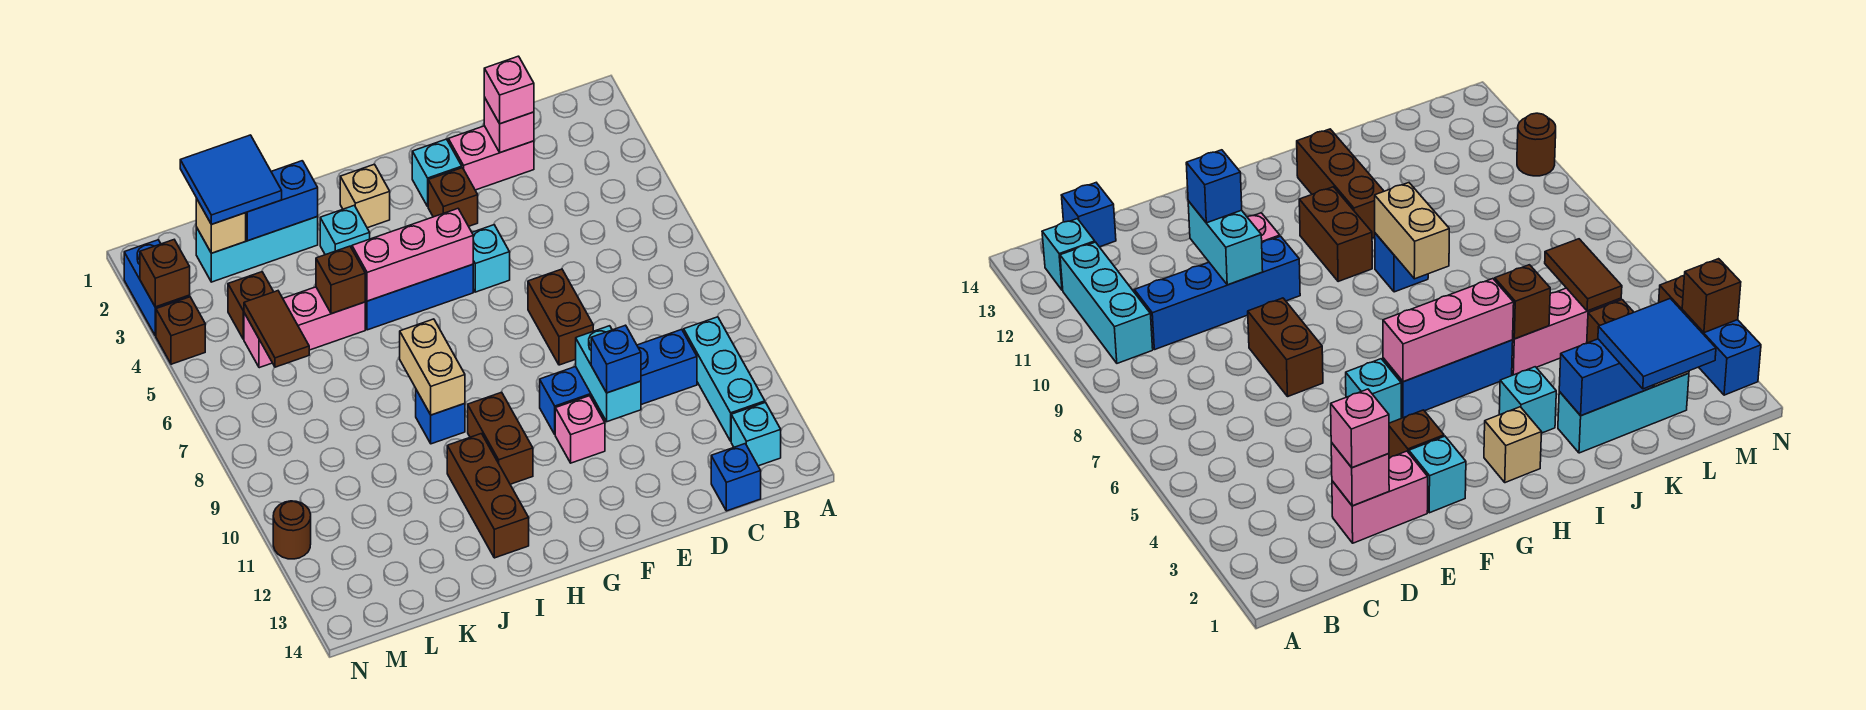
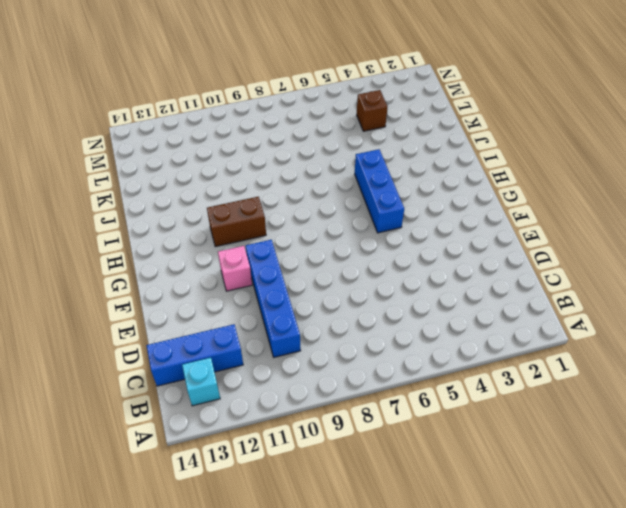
blue brick C12:C14 level 1 -> blue brick C14 level 1
none -> cyan brick B10:B12 level 1
none -> pink brick D2:E2 level 1
none -> brown brick E7:E8 level 1
none -> cyan brick F2 level 1

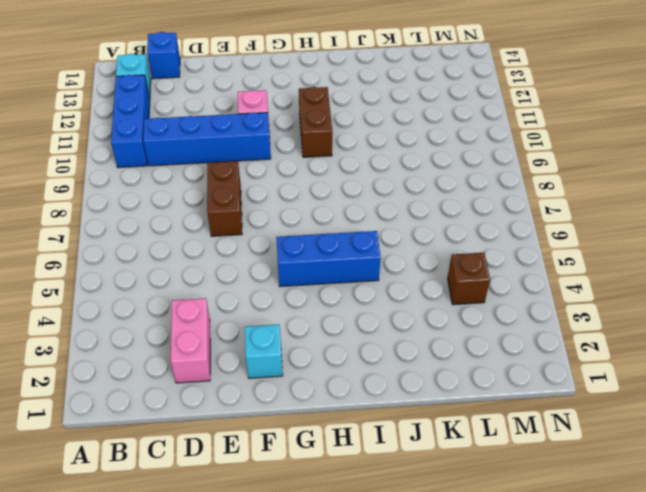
blue brick B10:B12 level 1 -> cyan brick B10:B12 level 1
pink brick D2:D3 level 1 -> pink brick D2:E2 level 1
none -> brown brick F3 level 1
none -> cyan brick F5 level 1
none -> tan brick H2 level 1
none -> cyan brick I3 level 1

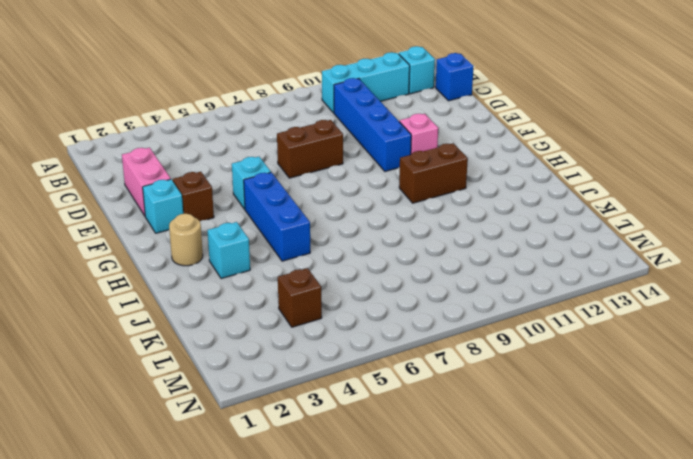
tan round brick H2 level 1 -> tan brick H2 level 1
none -> blue brick I9 level 1
none -> brown brick I11:I13 level 1
none -> cyan brick J2:L2 level 1
none -> pink brick J5:L5 level 1

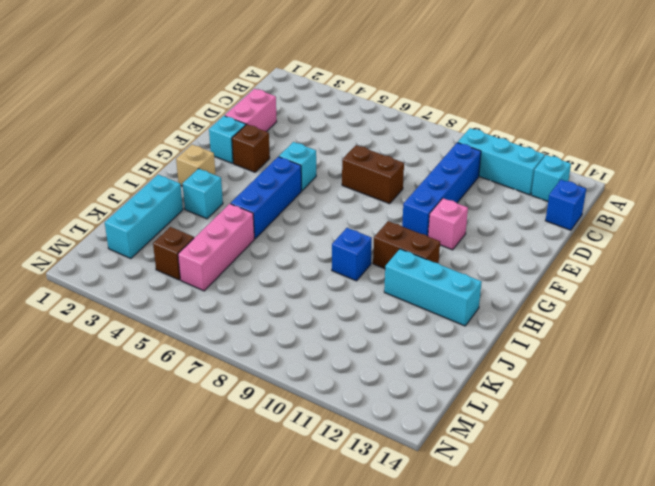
cyan brick I11:I13 level 1 -> brown brick I11:I13 level 1
none -> blue brick N2:N3 level 1
none -> brown brick N4 level 1
none -> brown round brick N11 level 1
none -> pink brick D2 level 2

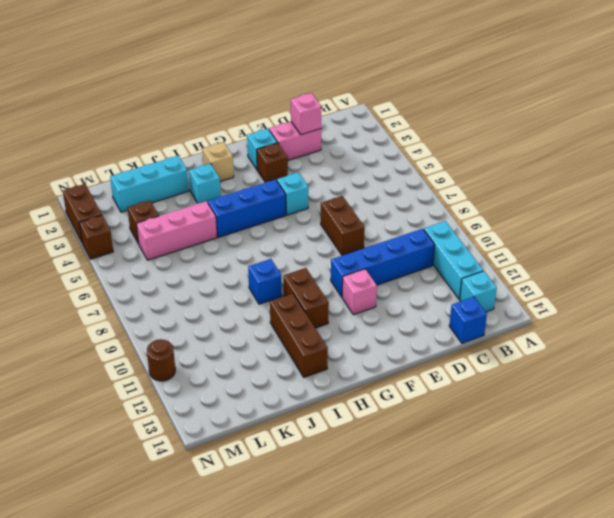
brown brick N2:N3 level 1 -> blue brick N2:N3 level 1
none -> cyan brick E10:E11 level 2
none -> pink brick G5:I5 level 2
none -> tan brick I8:I9 level 2
none -> blue brick J2:K2 level 2

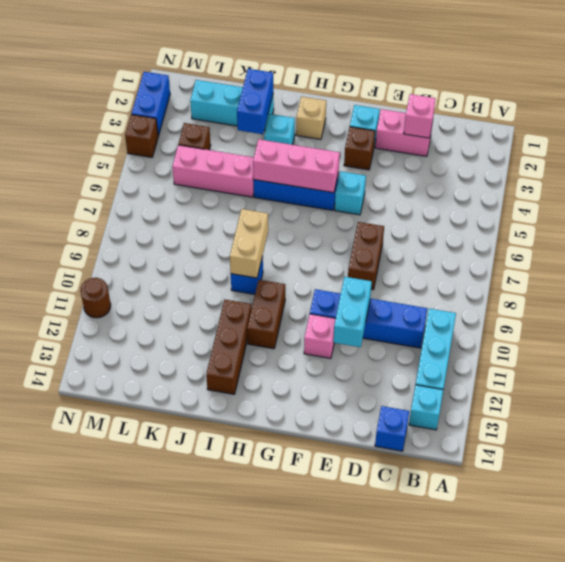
blue brick J2:J3 level 2 -> blue brick J2:K2 level 2
none -> brown brick J5 level 2
none -> tan brick L2 level 2
none -> brown tile L5:L6 level 2
none -> brown brick N3 level 2

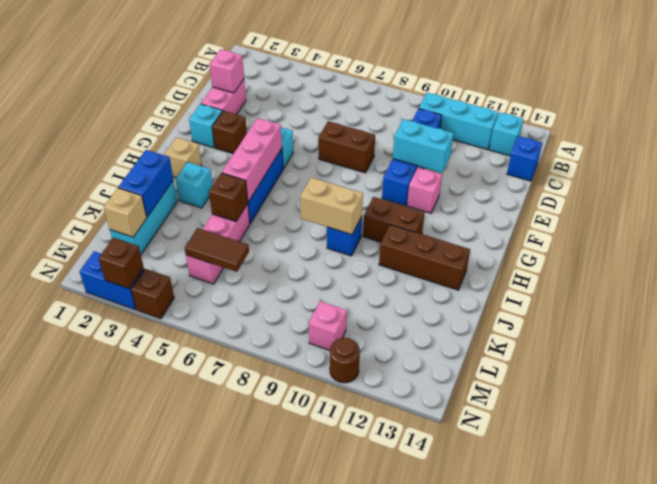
pink brick M10 level 1 -> pink brick D2 level 3
none -> brown brick L4 level 1
none -> blue brick E11 level 3
none -> blue tile K1:L2 level 3

